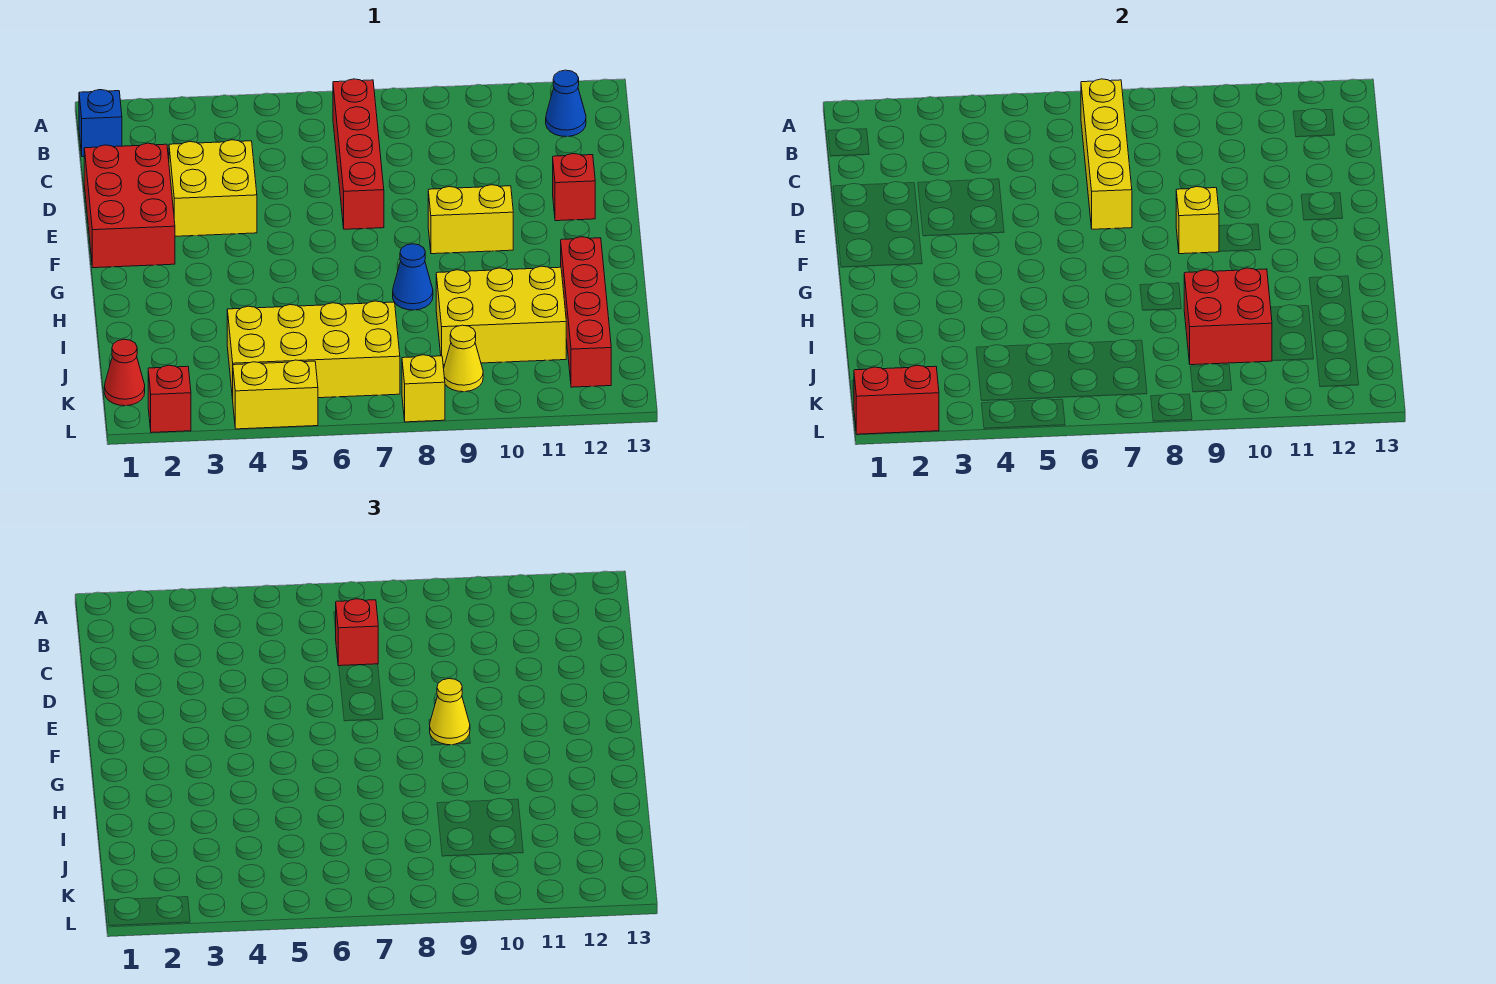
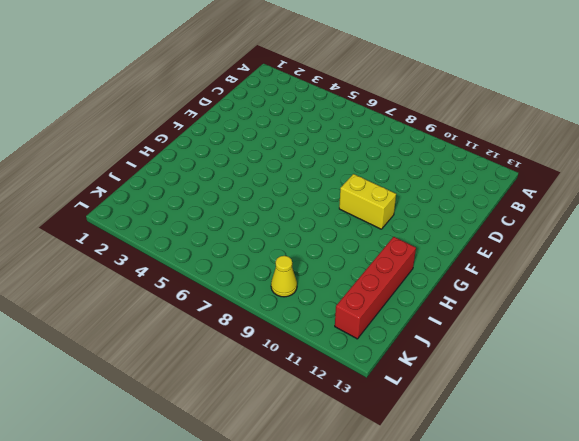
none -> blue brick B1 level 1
none -> red brick B7:E7 level 1
none -> blue cone B12 level 1

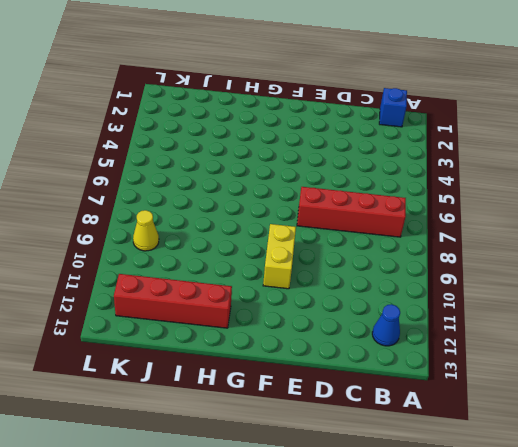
none -> red brick D1:F2 level 1
none -> yellow brick D3:E4 level 1
none -> red brick E12 level 1

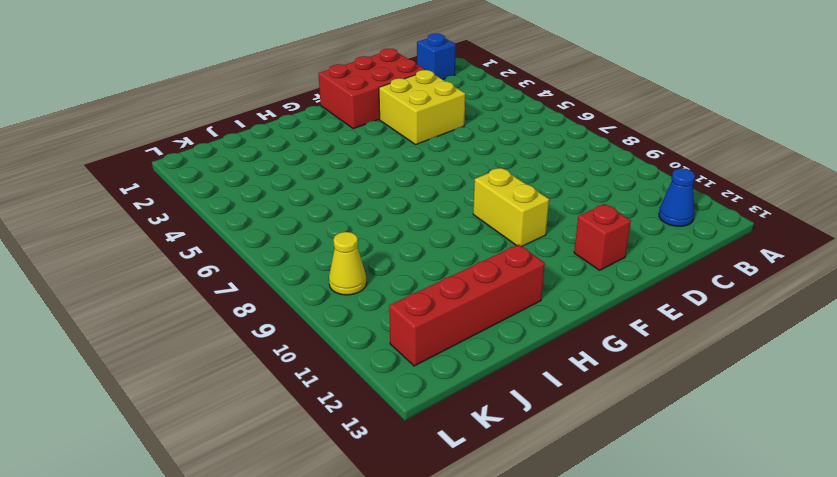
none -> red brick B7:E7 level 1
none -> blue cone H8 level 1
none -> yellow brick I9:J11 level 1

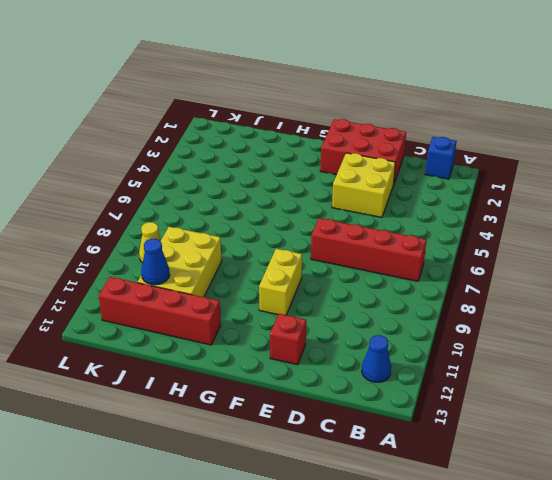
blue cone J11 level 2 -> blue cone H8 level 1
none -> yellow brick J4:K7 level 1
none -> red cone K1 level 1
none -> red brick L2 level 1

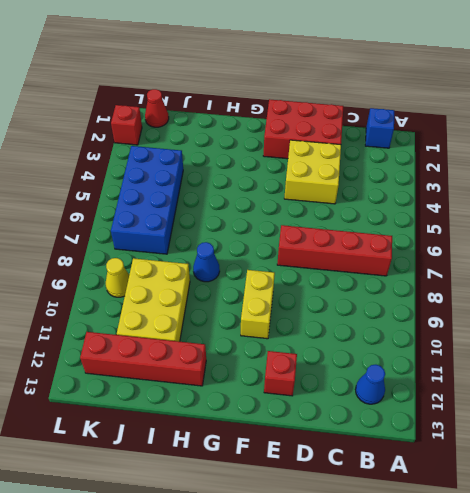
blue brick J4:K7 level 1 -> yellow brick J4:K7 level 1
none -> yellow brick L4:L5 level 1
none -> yellow brick L8 level 1
none -> yellow brick B7:E7 level 2

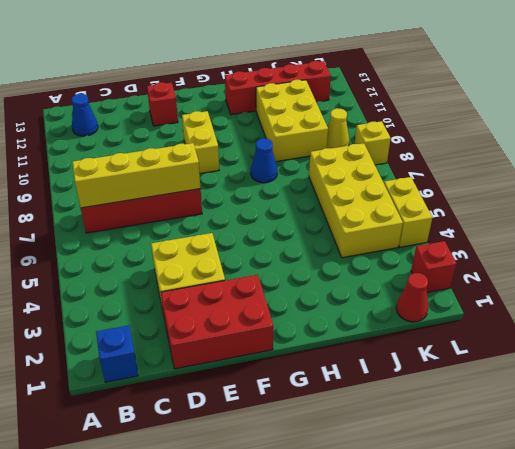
none -> yellow brick F9 level 2
none -> red brick I9:J10 level 2
none -> red brick L1:L2 level 2

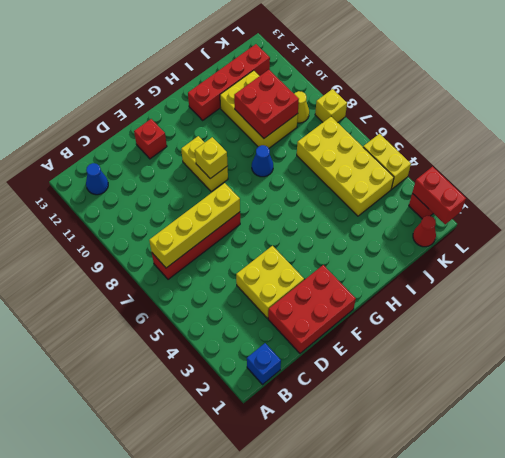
none -> red brick C7 level 3
none -> yellow cone F9 level 3

